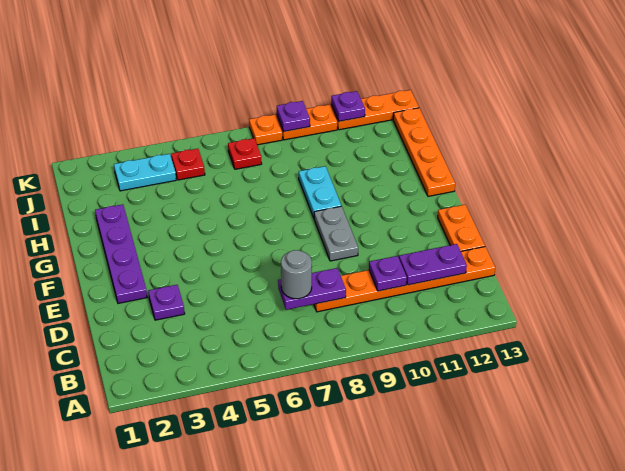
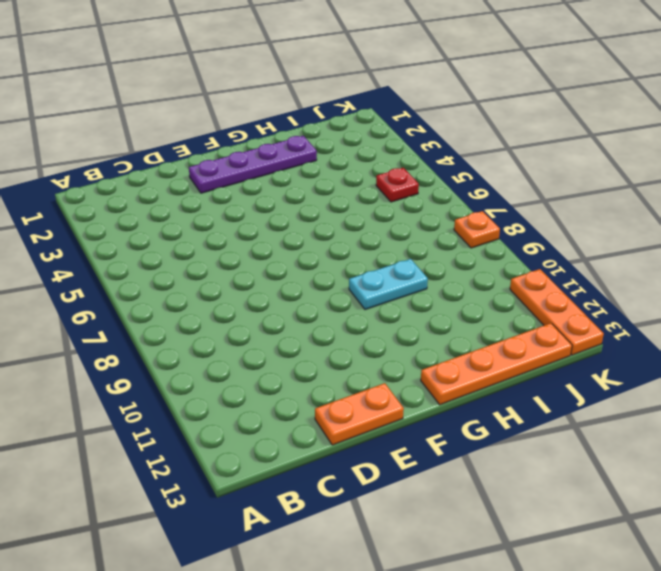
none -> orange plate C8:C13 level 1
none -> purple plate D3 level 1
none -> grey plate E9:F9 level 1

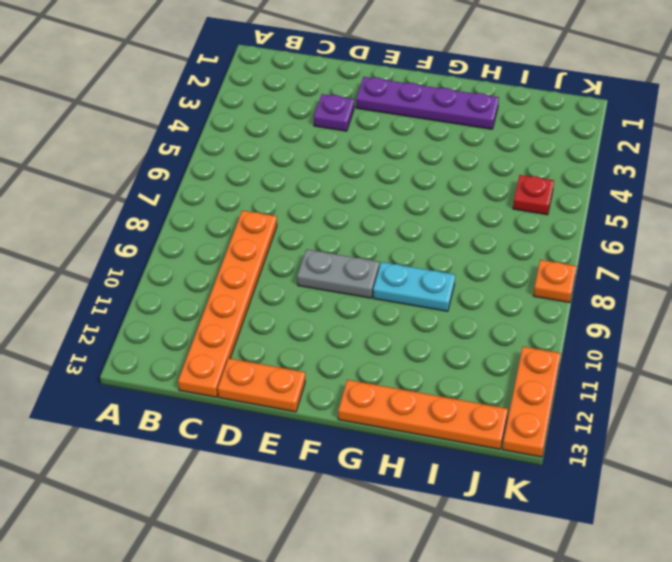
none -> cyan plate J3:J4 level 1
none -> red plate J7 level 1
none -> orange plate K9:K10 level 1

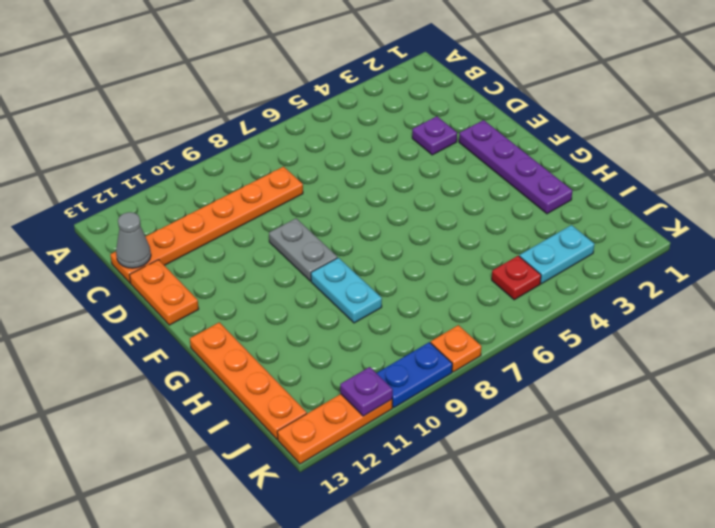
grey cone C13 level 2 -> none
blue plate K9:K10 level 1 -> orange plate K9:K10 level 1
none -> red plate J7 level 1
none -> purple plate C7:C8 level 2
none -> purple plate C10 level 2

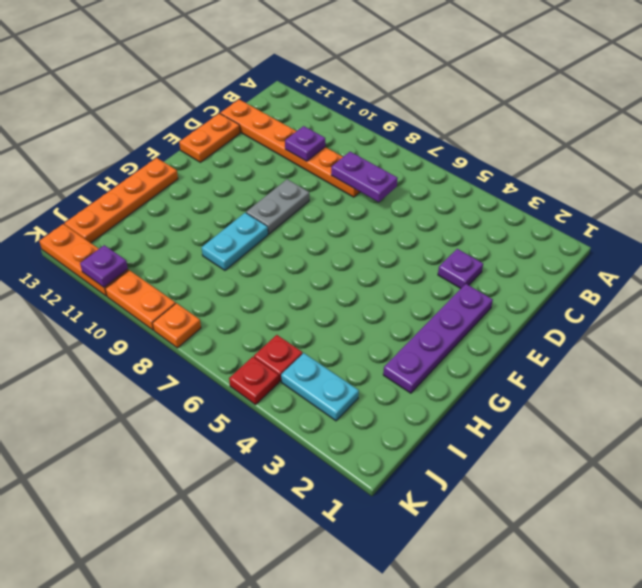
red plate K5 level 1 -> red plate J7 level 1
none -> purple plate C11:C12 level 2
none -> purple plate K9 level 2
none -> grey round brick C7 level 3

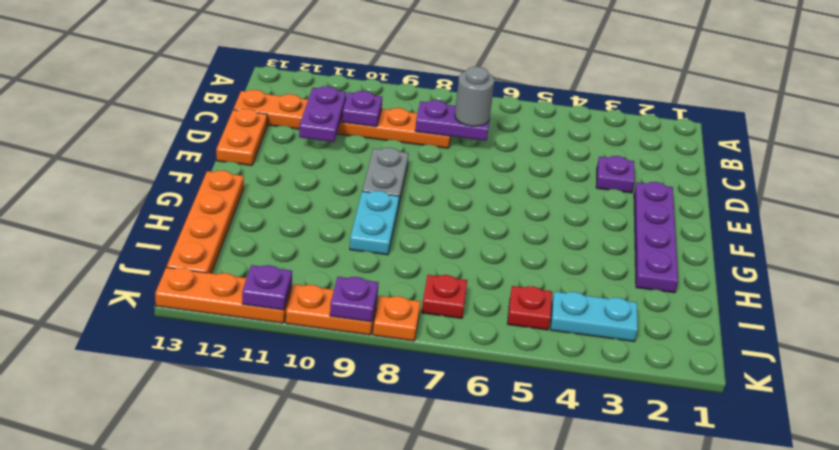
purple plate C11:D11 level 2 -> purple plate C11:C12 level 2

